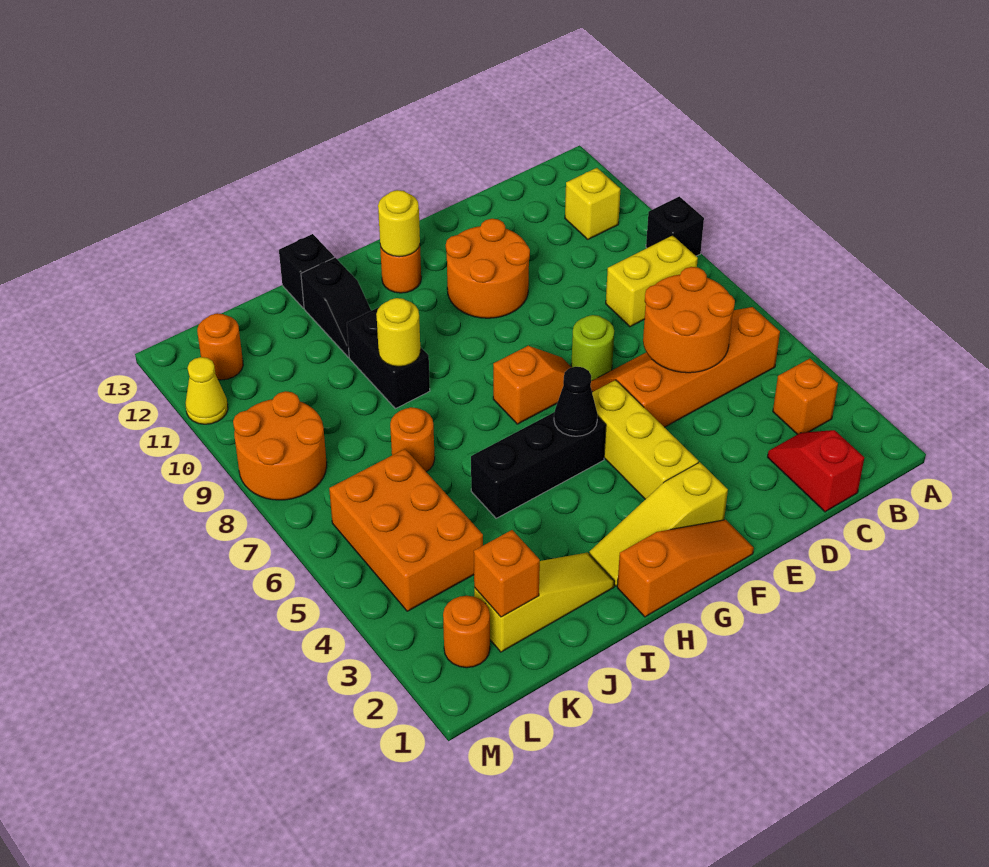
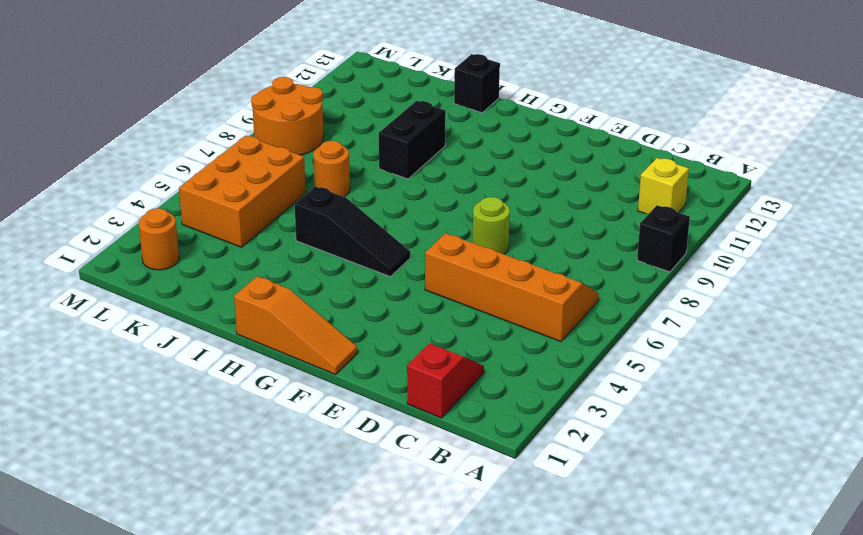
black slope G5:I5 level 1 top I -> black brick G5:I5 level 1
none -> orange brick B3 level 1
none -> yellow brick B8:C8 level 1
none -> orange round brick E10:F11 level 1

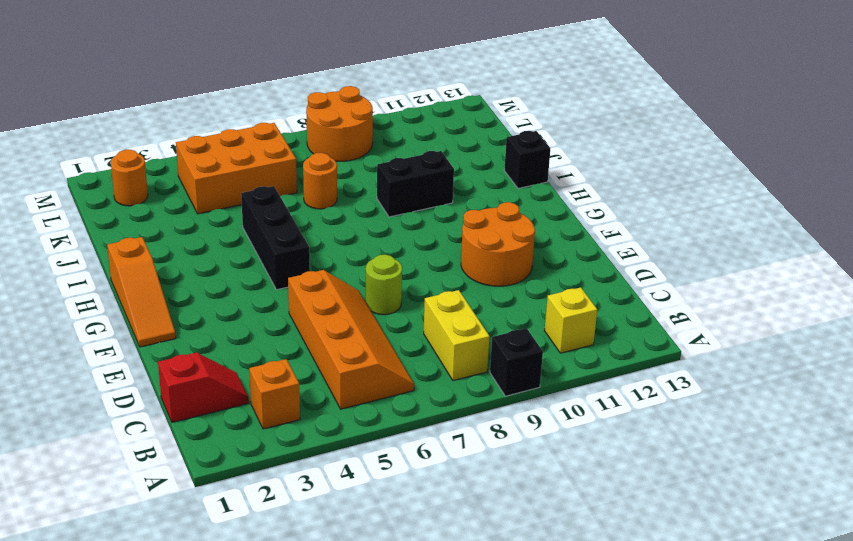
none -> yellow slope F2:H2 level 1 top F
none -> yellow brick F3:F5 level 1
none -> orange slope F7:G7 level 1 top G

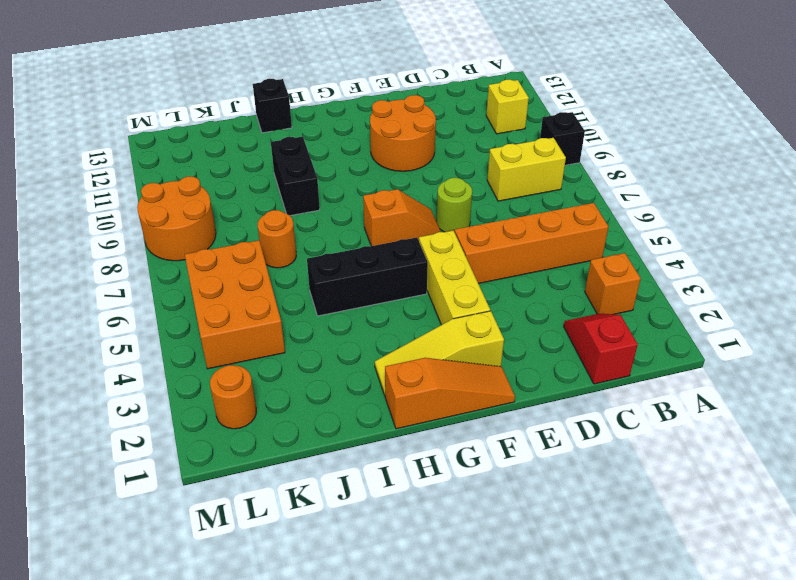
none -> orange round brick G12 level 1
none -> yellow slope I2:K2 level 1 top K
none -> black slope I11:I12 level 1 top 12

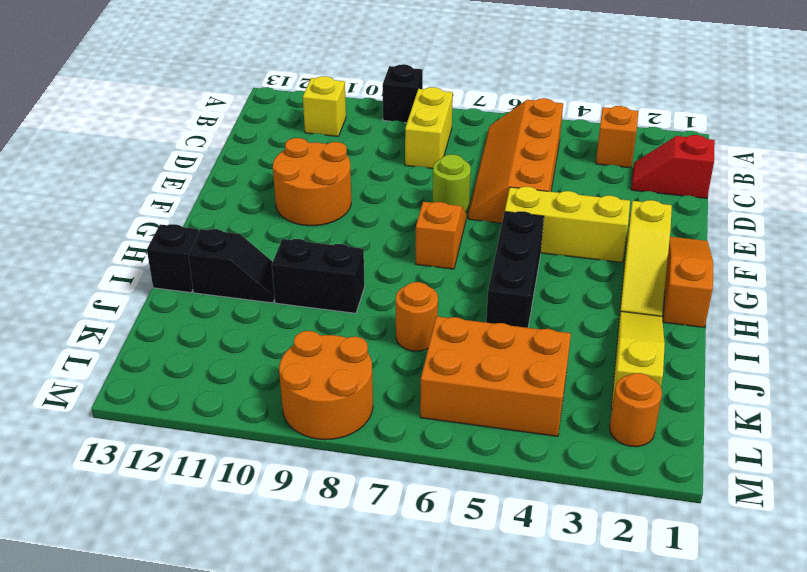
none -> orange round brick G12 level 1
none -> orange round brick L12 level 1
none -> yellow cone M11 level 1

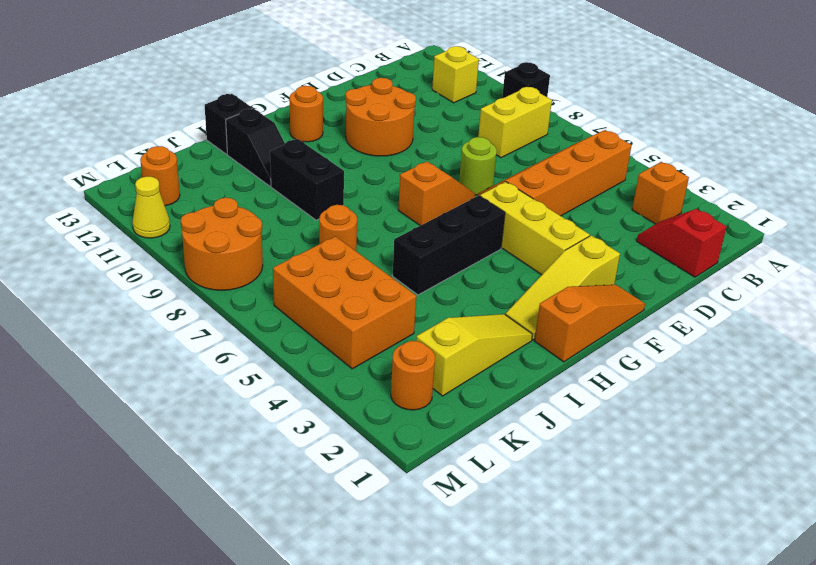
none -> orange round brick C5:D6 level 2
none -> black cone G5 level 2
none -> yellow round brick G12 level 2

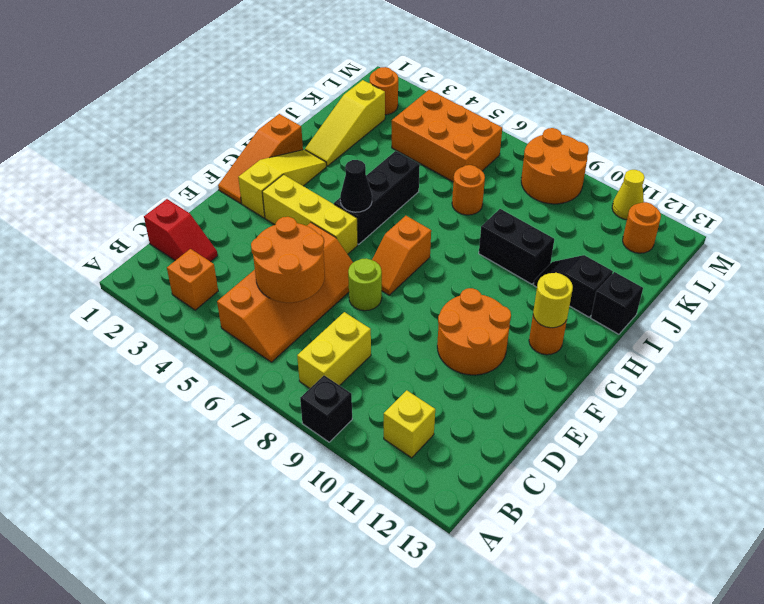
none -> yellow round brick I9 level 2
none -> orange brick K2 level 2

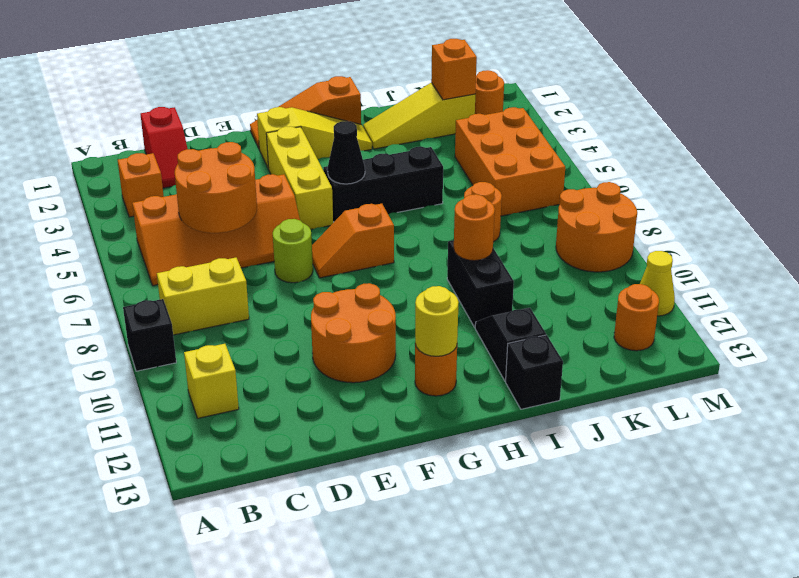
orange round brick I9 level 2 -> yellow round brick I9 level 2

